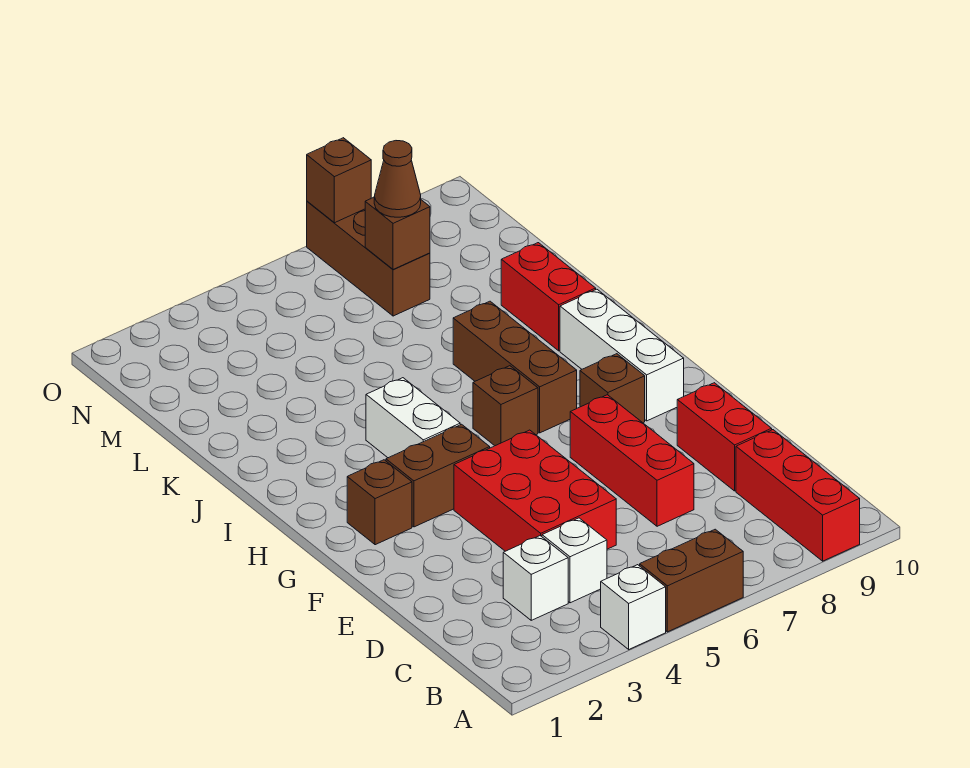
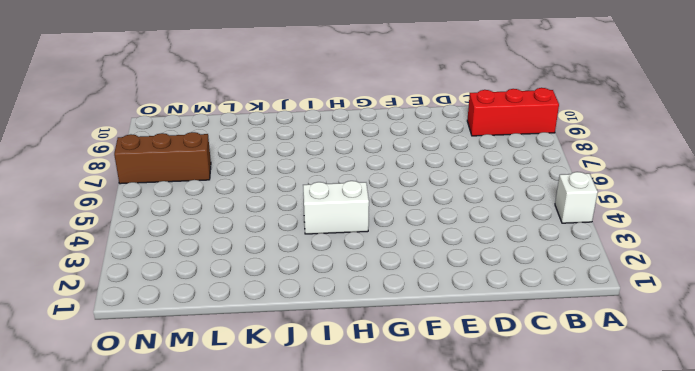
none -> brown brick A5:A6 level 1
none -> white brick C3 level 1
none -> white brick C4 level 1

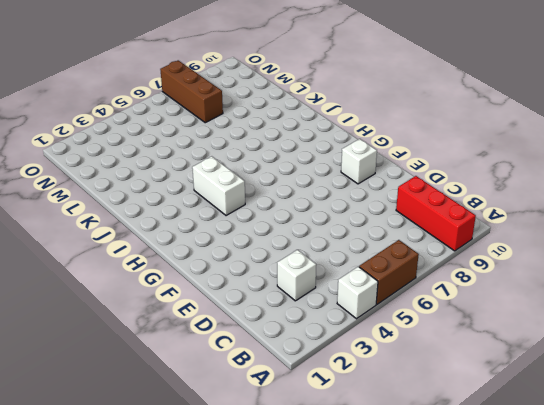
white brick F9 level 1 -> white brick C4 level 1
none -> red brick D4:F5 level 1
none -> red brick D7:F7 level 1
none -> red brick D9:E9 level 1

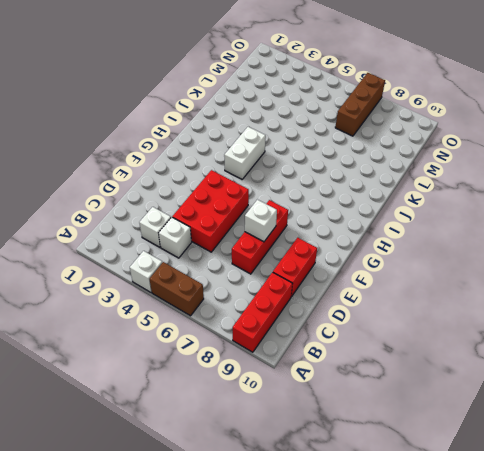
white brick E7 level 2 -> none
none -> brown brick G2 level 1
none -> brown brick G3:G4 level 1
none -> brown brick G8 level 1

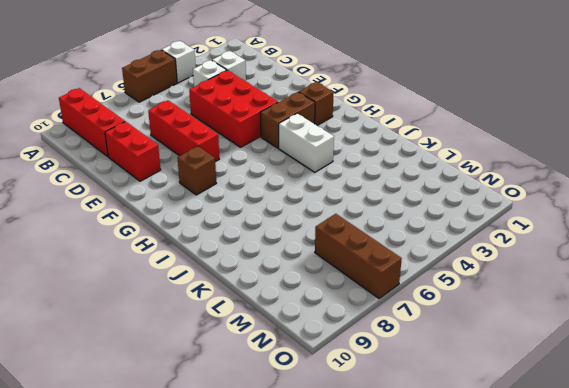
none -> white brick G9:I9 level 1
none -> brown brick H6 level 1
none -> brown brick H7:J7 level 1

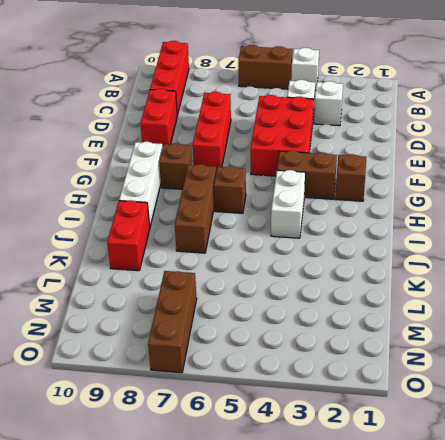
none -> brown brick M7 level 2
none -> brown brick O7 level 2
none -> brown cone M7 level 3

